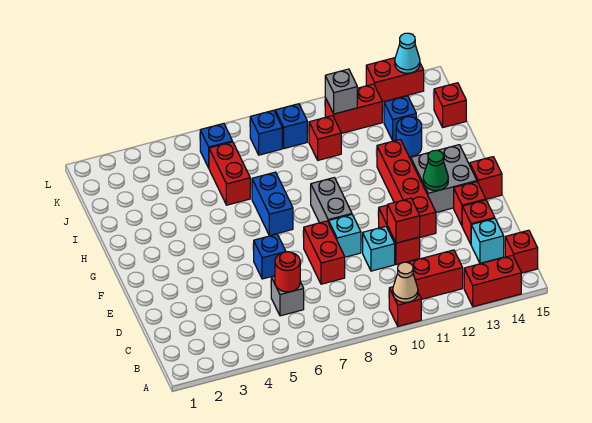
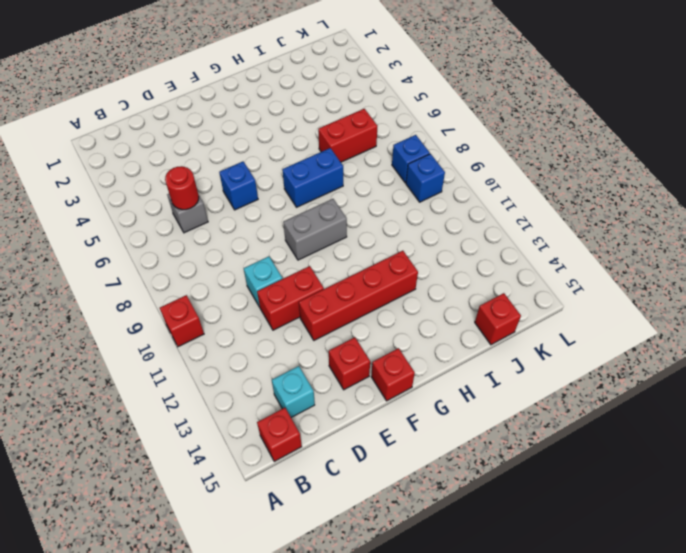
none -> red brick A13:A14 level 1
none -> red brick B11:B12 level 1
none -> red brick D8:E8 level 1
none -> red brick D14 level 1

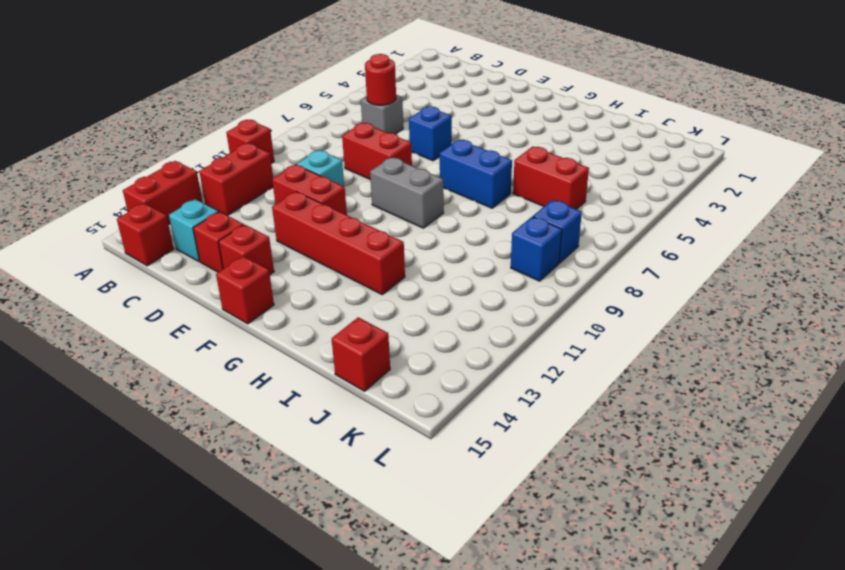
none -> cyan brick E9 level 1
none -> grey brick F13:G14 level 1
none -> blue round brick I13 level 1
none -> red brick J10 level 1

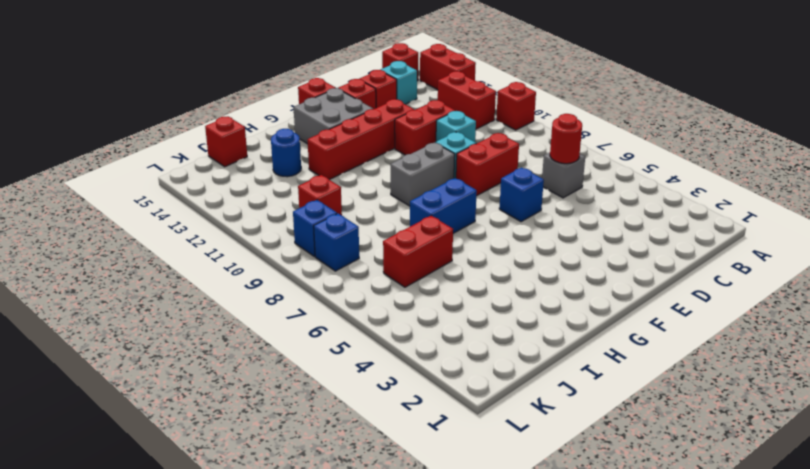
none -> blue brick J13 level 1
none -> blue brick K6 level 1
none -> red brick K11:K12 level 1
none -> red brick L13:L14 level 1

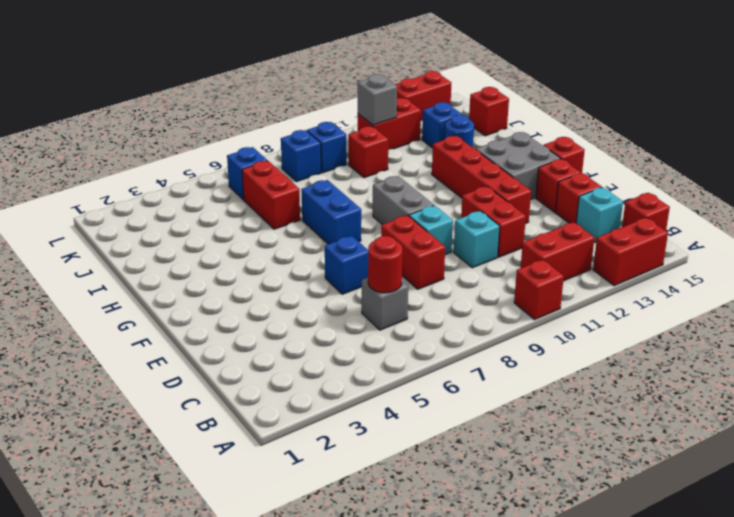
none -> tan cone A10 level 2
none -> red brick D11 level 2
none -> green cone F13 level 2
none -> cyan cone L14 level 2

